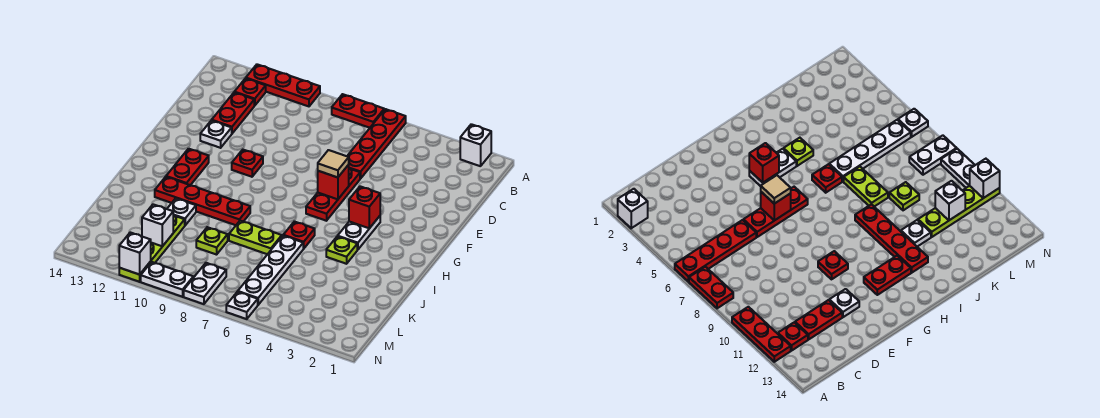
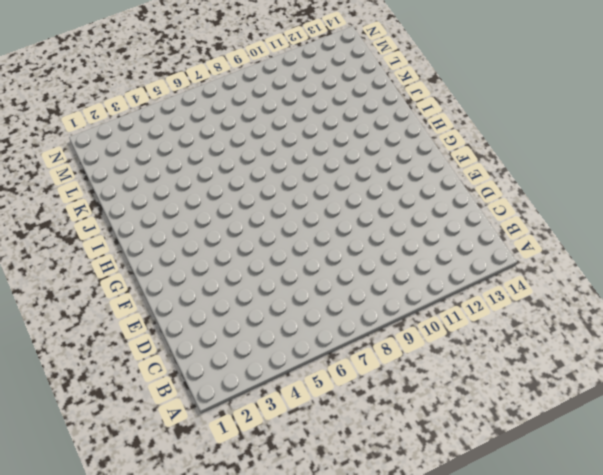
none -> white brick A2 level 1
none -> red plate A6:D6 level 1
none -> red plate A7:A8 level 1

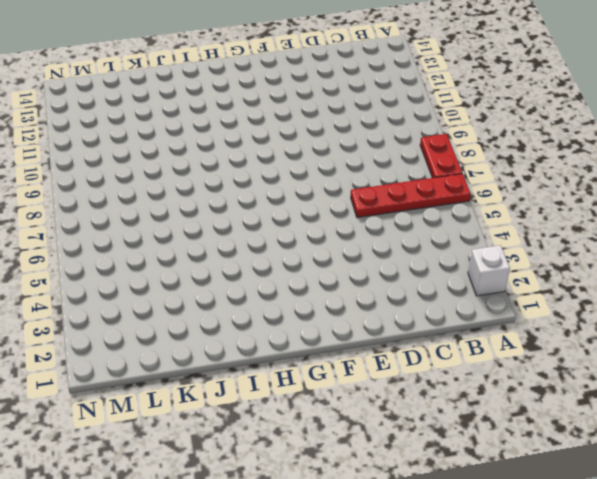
none -> red plate A10:A12 level 1
none -> red plate B12 level 1
none -> red plate C12:D12 level 1

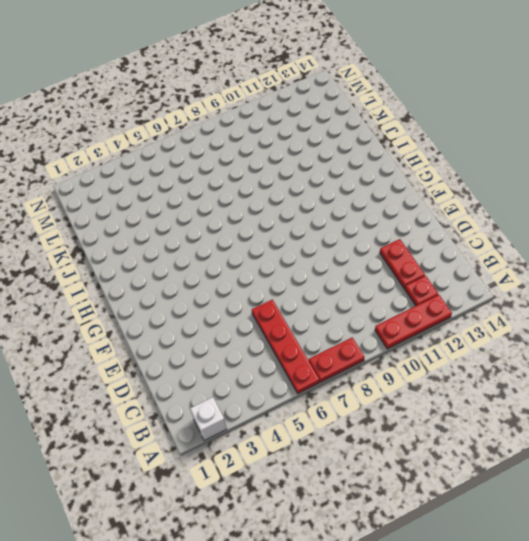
none -> red plate E6:G6 level 1
none -> white plate E12 level 1
none -> red plate F10 level 1

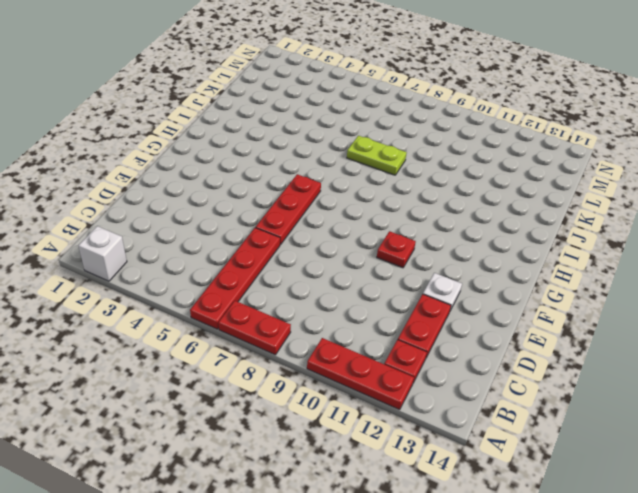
none -> white plate G4:H4 level 1
none -> red plate G12:H12 level 1
none -> lime plate I4 level 1

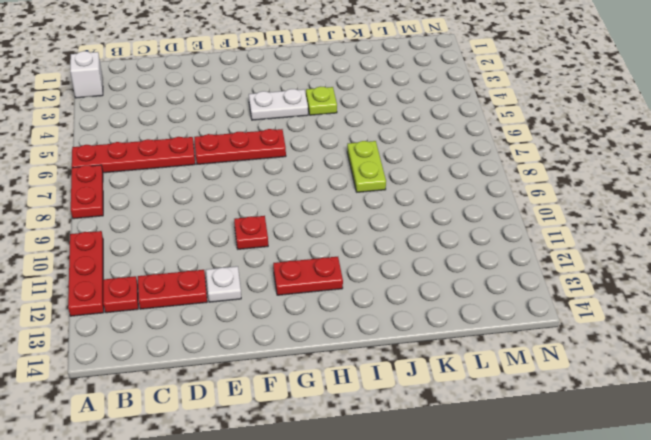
none -> red plate I6 level 1
none -> red plate I9:I12 level 1
none -> white plate J6:M6 level 1

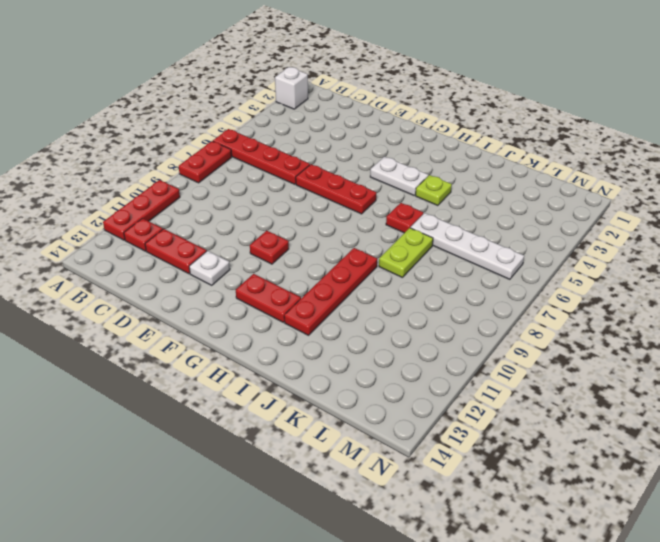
none -> white plate J11 level 1
none -> lime plate K9 level 1
none -> lime plate K11:N11 level 1

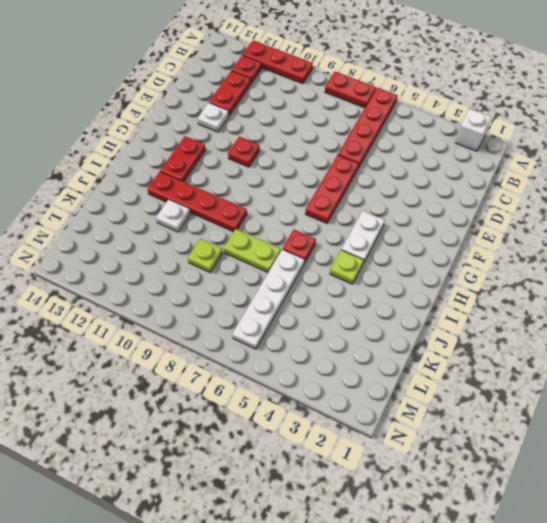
none -> lime plate K11:N11 level 1
none -> white plate M8:N8 level 1
none -> white plate N6 level 1

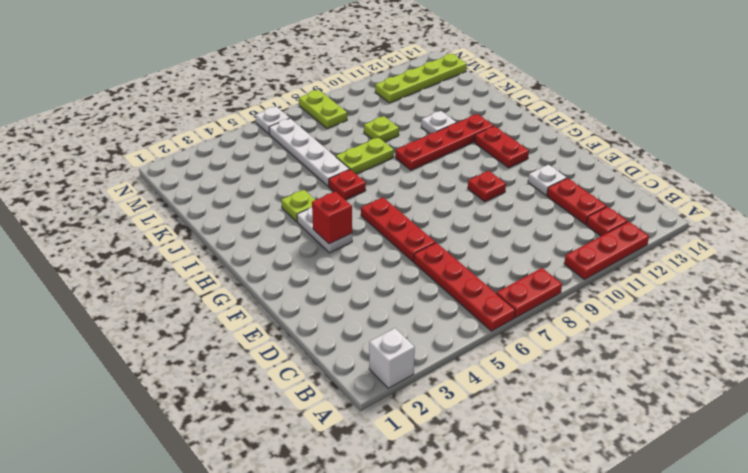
lime plate M8:N8 level 1 -> white plate M8:N8 level 1
lime plate M11:M14 level 1 -> lime plate K11:N11 level 1
none -> white plate N9:N10 level 1
none -> red brick F6 level 2
none -> white brick L11 level 2

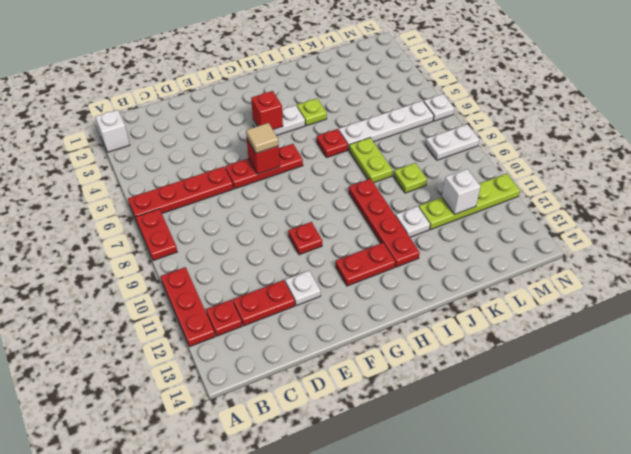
none -> white plate N9:N10 level 1
none -> white brick N11 level 2

